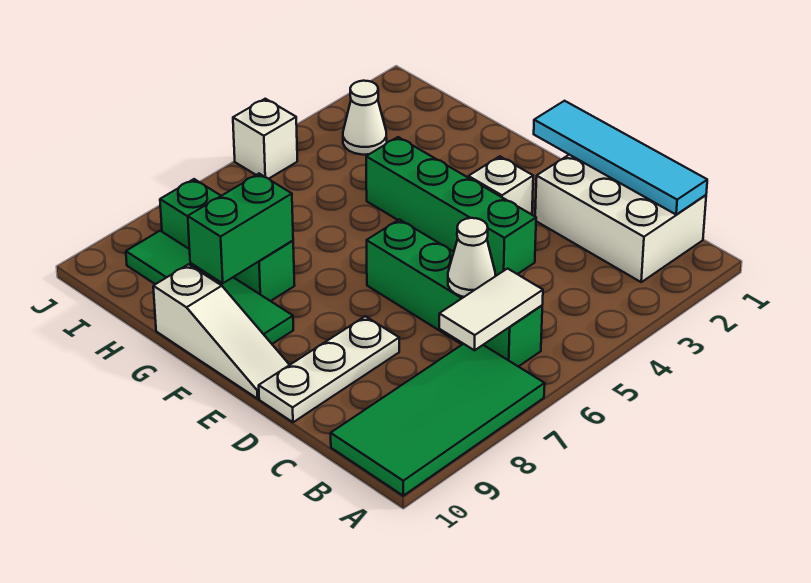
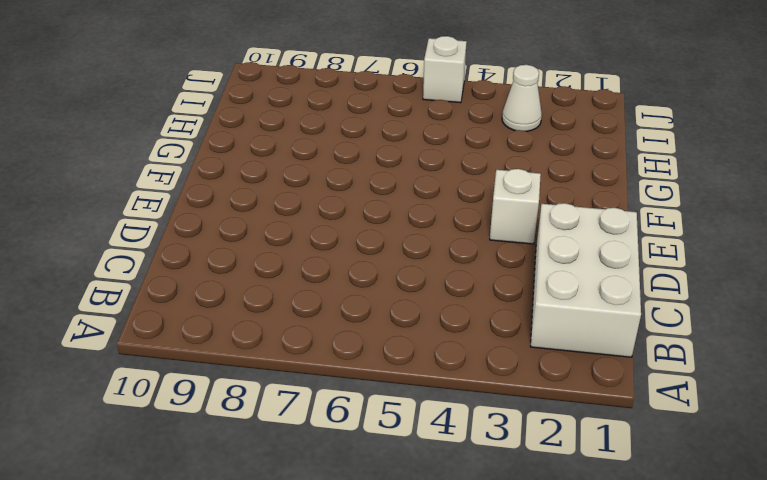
none -> green tile A7:B10 level 1
none -> green brick B6:E6 level 1
none -> green brick D4:G4 level 1

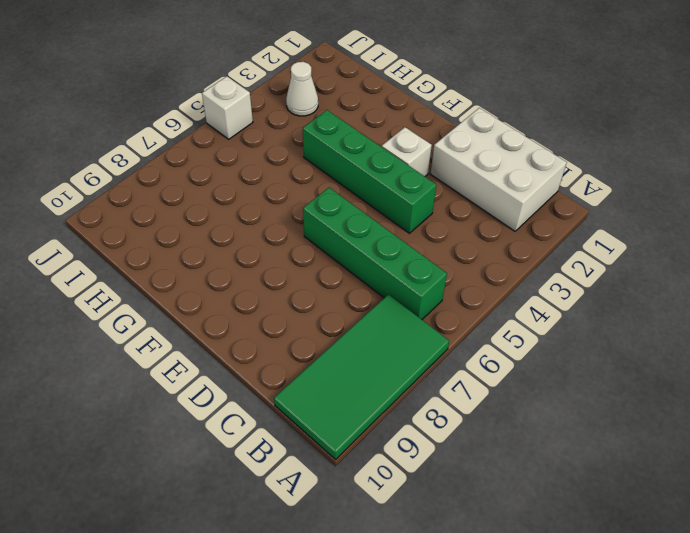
none -> white plate D8:D10 level 1
none -> white slope E10:G10 level 1 top G
none -> green tile F9:I9 level 1

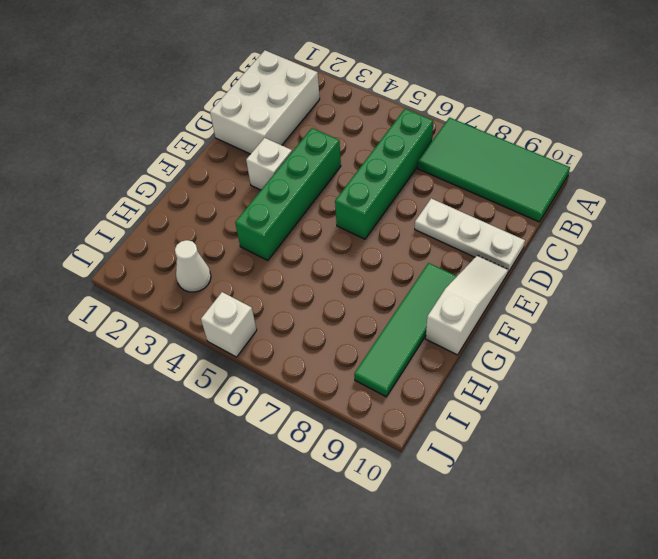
none -> green brick G8:I8 level 1
none -> cyan tile B1:E1 level 2
none -> white tile B6:B7 level 2

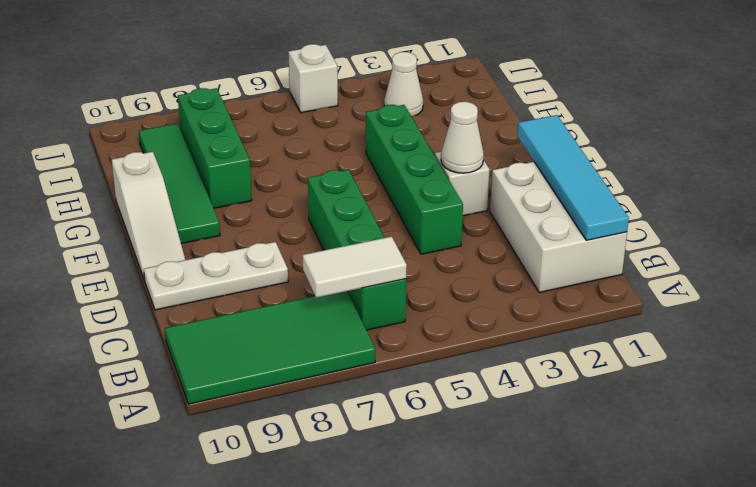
white cone E3 level 2 -> white cone C6 level 2
none -> green brick G8:G9 level 2

